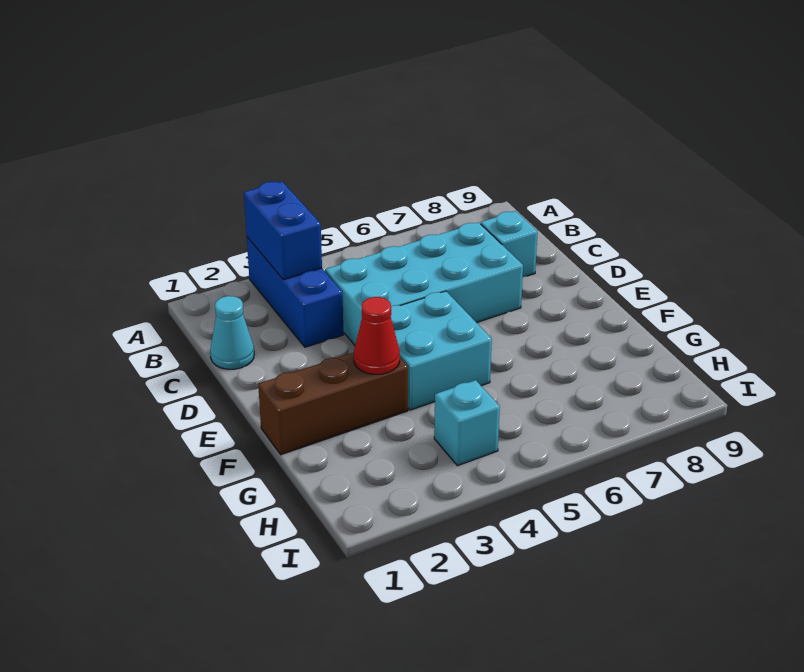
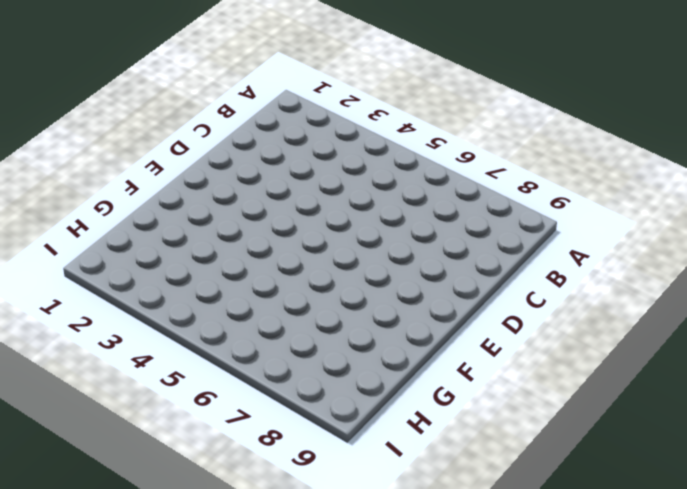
none -> blue brick A3:C3 level 1
none -> cyan cone C1 level 1

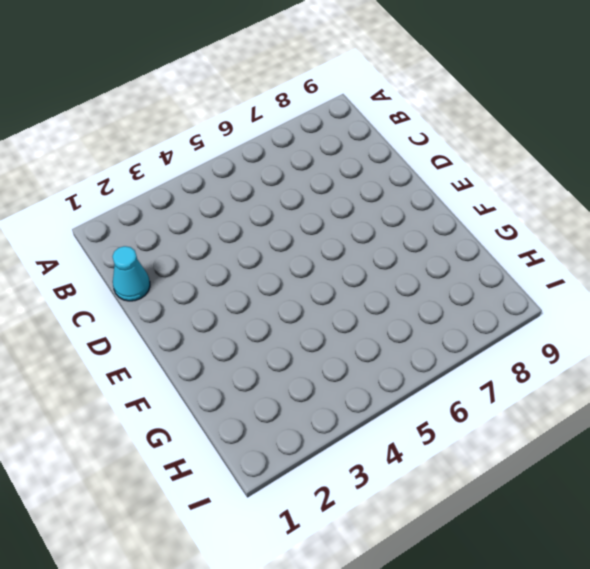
none -> blue brick A3:C3 level 1
none -> cyan brick C4:D7 level 1

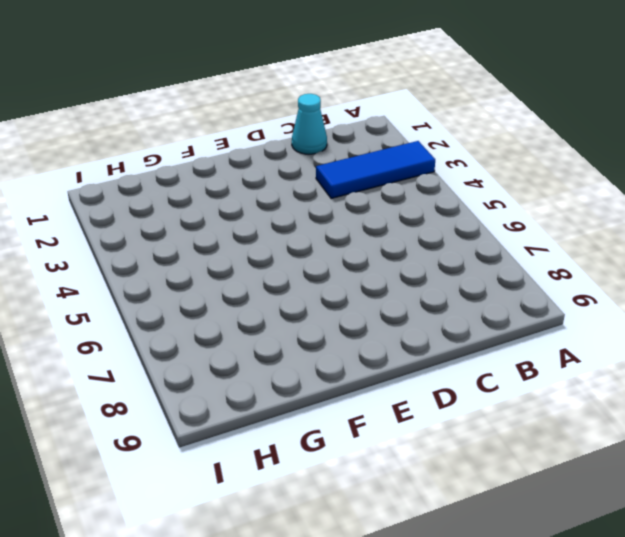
blue tile A3:C3 level 1 -> blue brick A3:C3 level 1
none -> cyan brick C4:D7 level 1
none -> cyan brick C8 level 1

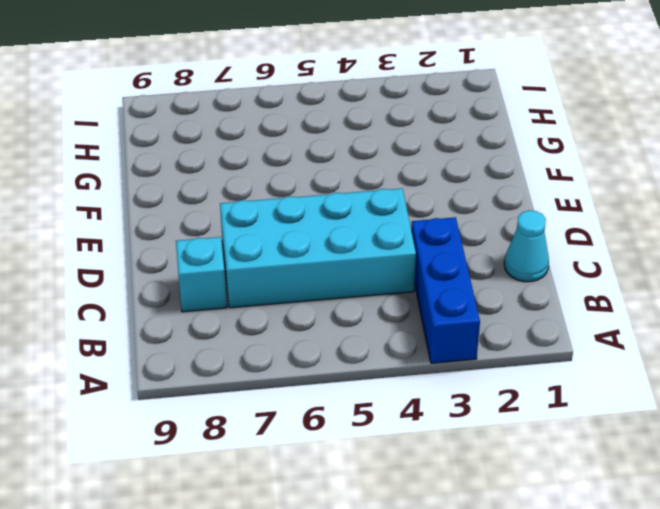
none -> cyan brick E4:F5 level 1
none -> brown brick F1:F3 level 1

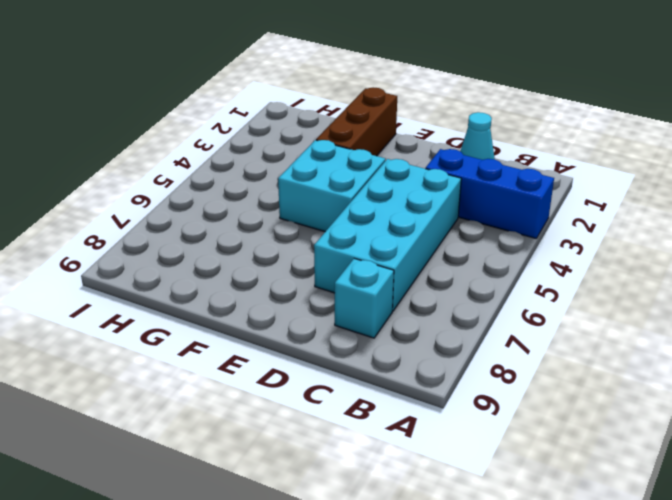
none -> cyan brick H4 level 1
none -> blue brick A3:B3 level 2

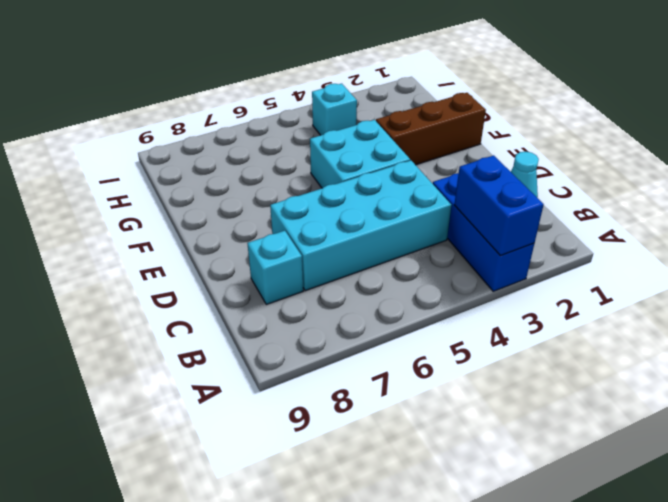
none -> red cone F3 level 2

